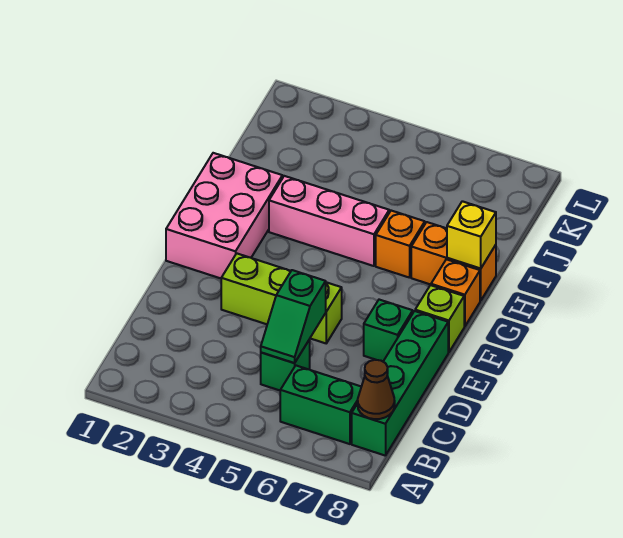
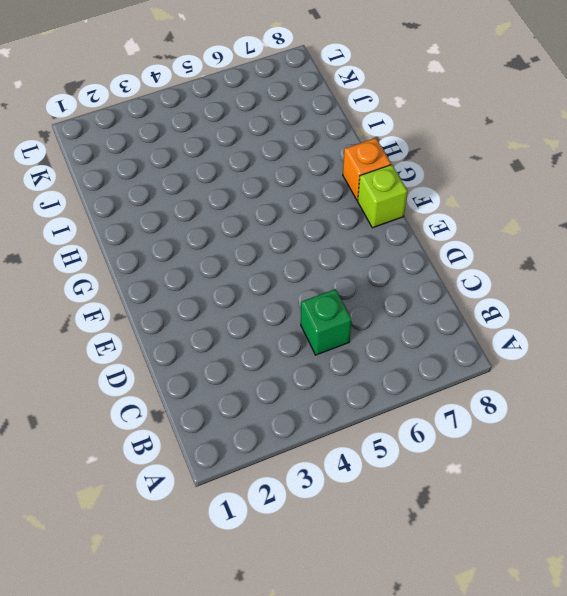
none -> green brick B6:B7 level 1
none -> green brick B8:E8 level 1
none -> lime brick E3:E5 level 1

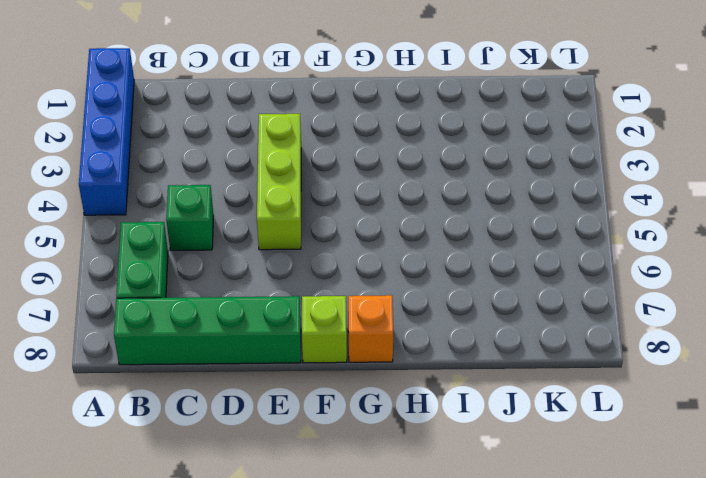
blue brick A1:A4 level 1 -> none
none -> green brick E7 level 1
none -> pink brick F1:H2 level 1
none -> pink brick H3:H5 level 1

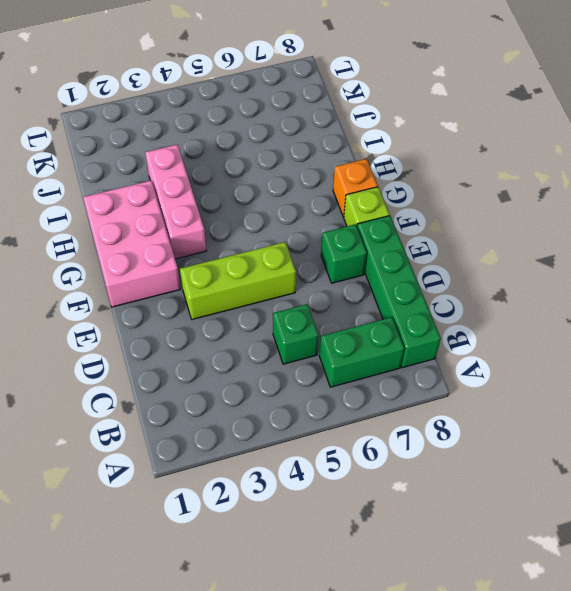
pink brick G3:I3 level 1 -> pink brick H3:H5 level 1
none -> orange brick H6 level 1
none -> orange brick H7:H8 level 1
none -> brown cone B8 level 2

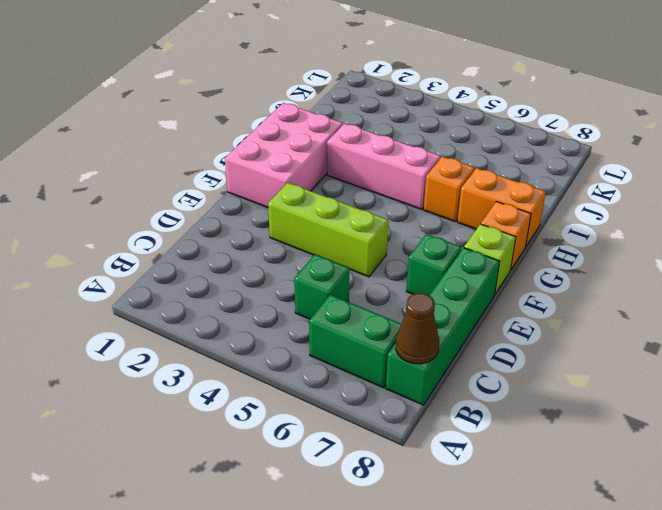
none -> green slope C5:D5 level 2 top D
none -> yellow brick H8 level 2

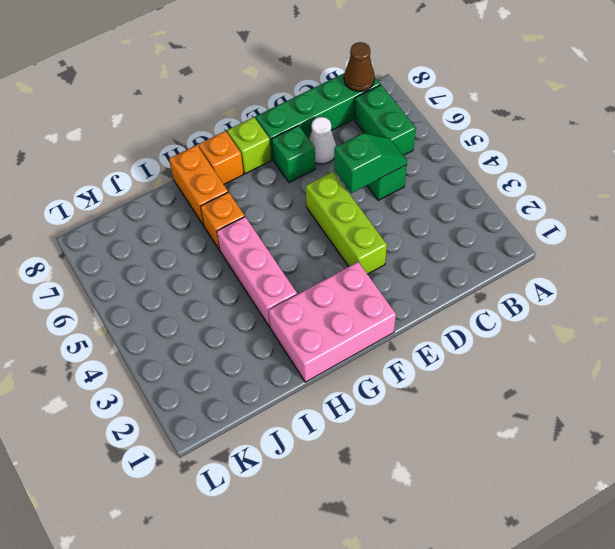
white cone D7 level 1 -> none
none -> yellow brick H8 level 2

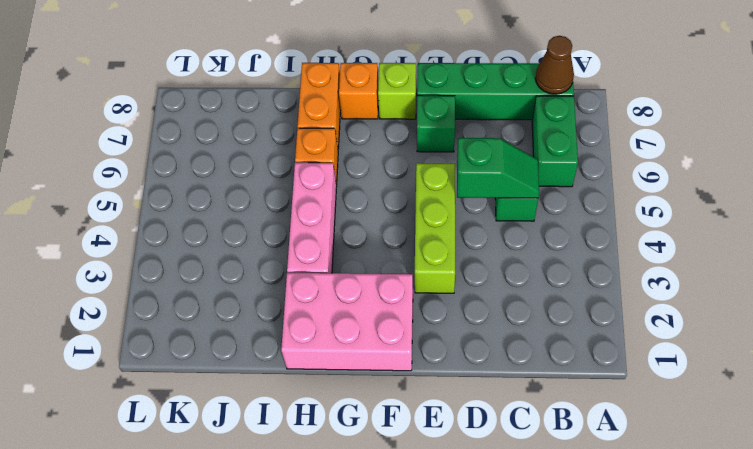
none -> yellow brick H8 level 2

